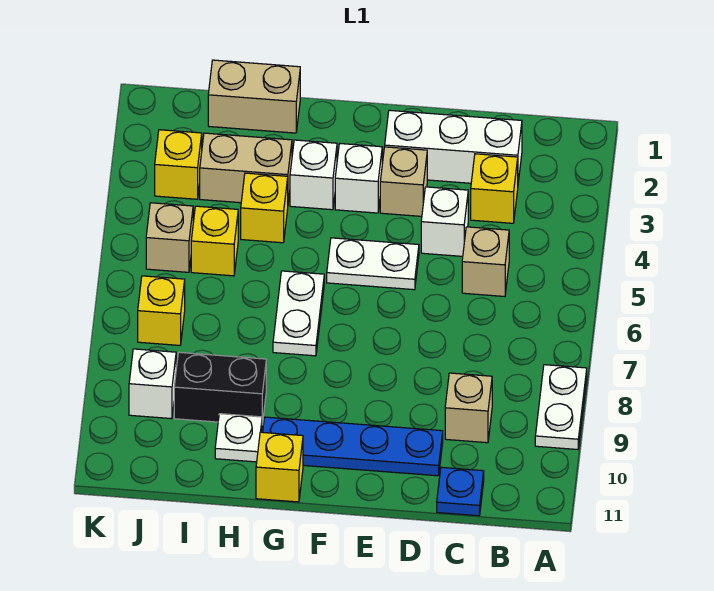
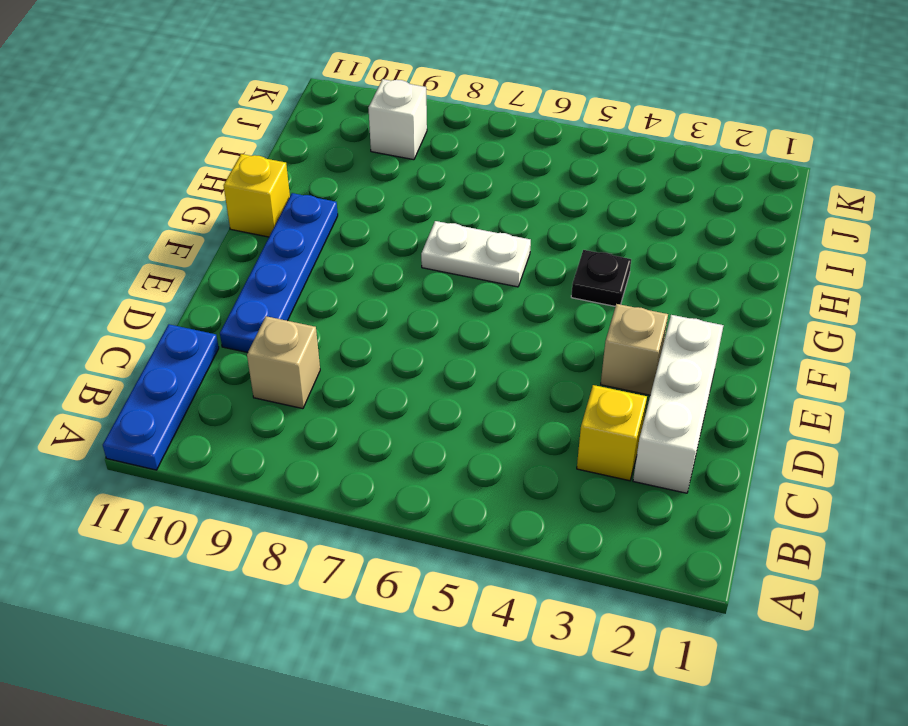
blue plate A11:C11 level 1 -> blue plate C11 level 1
black plate G4 level 1 -> none
none -> white plate A8:A9 level 1
none -> tan brick C5 level 1
none -> white brick D4 level 1

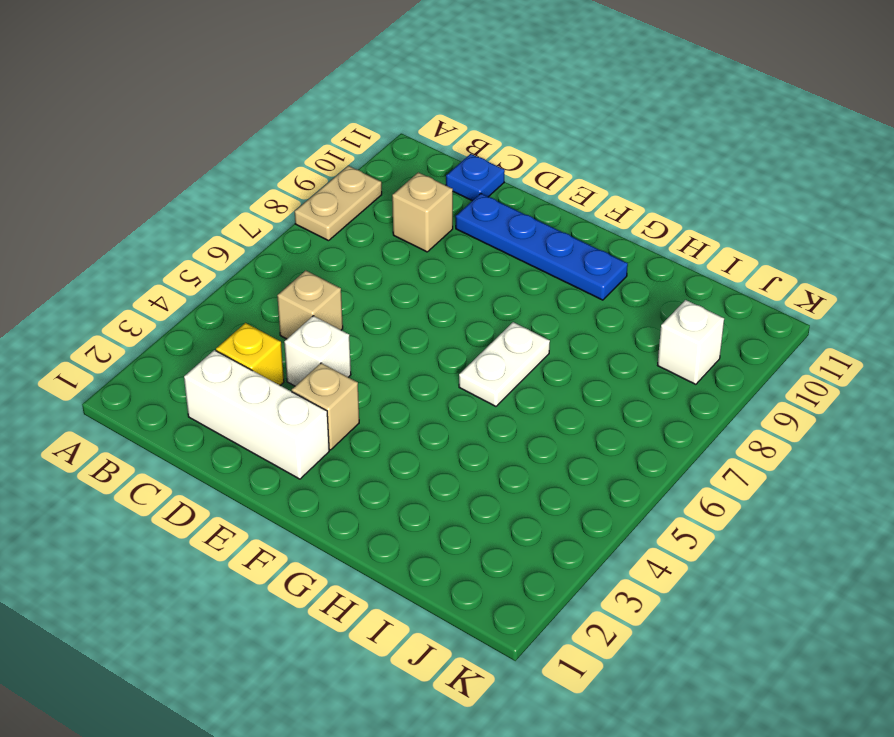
tan plate A8:A9 level 1 -> white plate A8:A9 level 1
none -> white plate E5:F5 level 1
none -> white brick F3 level 1
none -> white brick G3 level 1

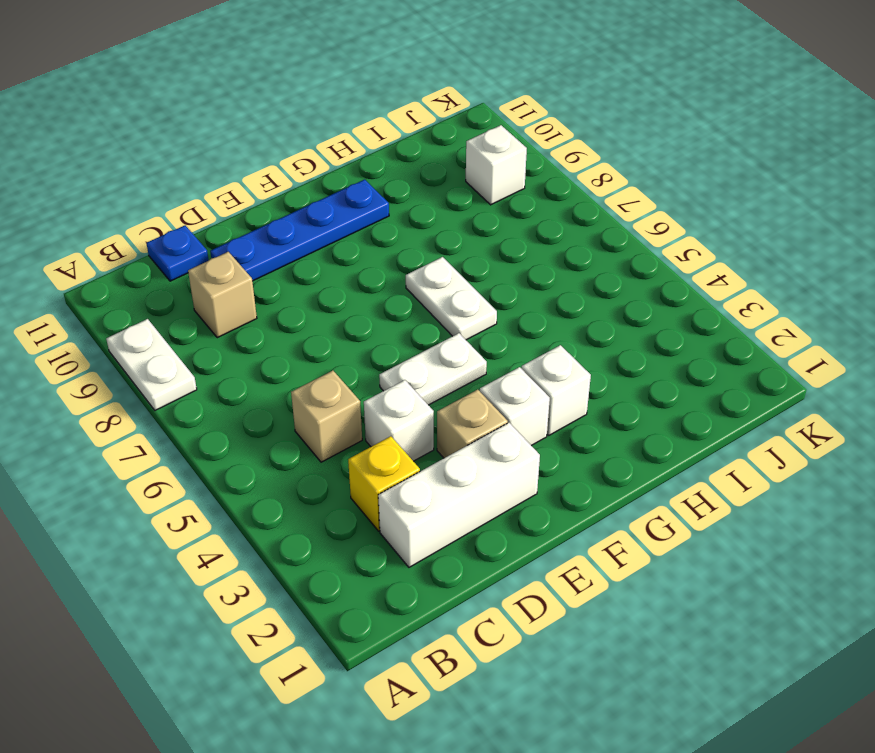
none -> yellow brick G11 level 1
none -> tan brick H1:I1 level 1
none -> tan brick H3:I3 level 1

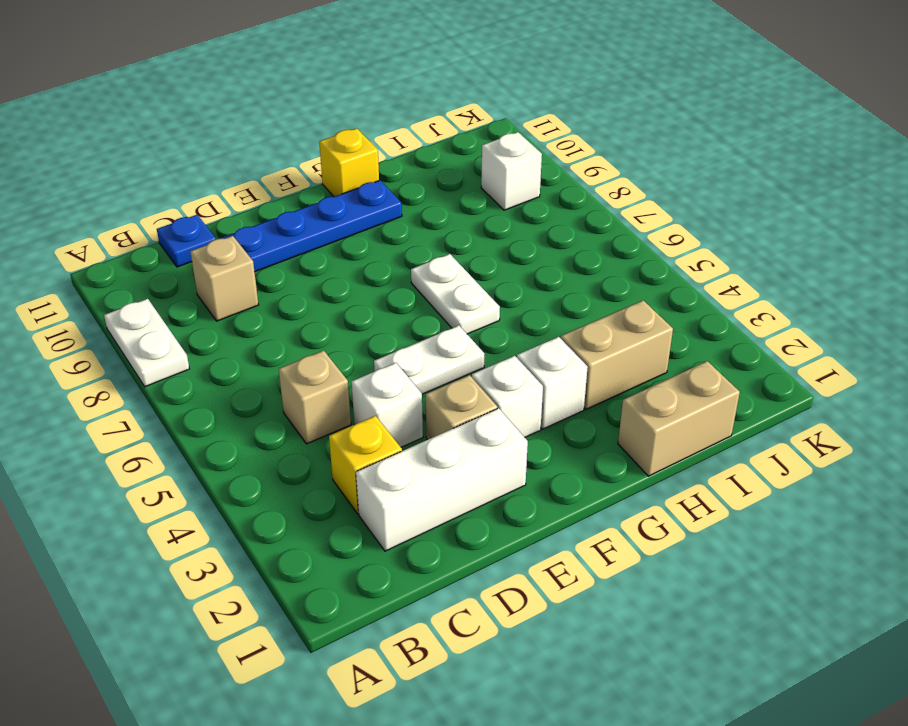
none -> yellow brick H4 level 1
none -> black brick H9:I9 level 1
none -> white plate H10 level 1

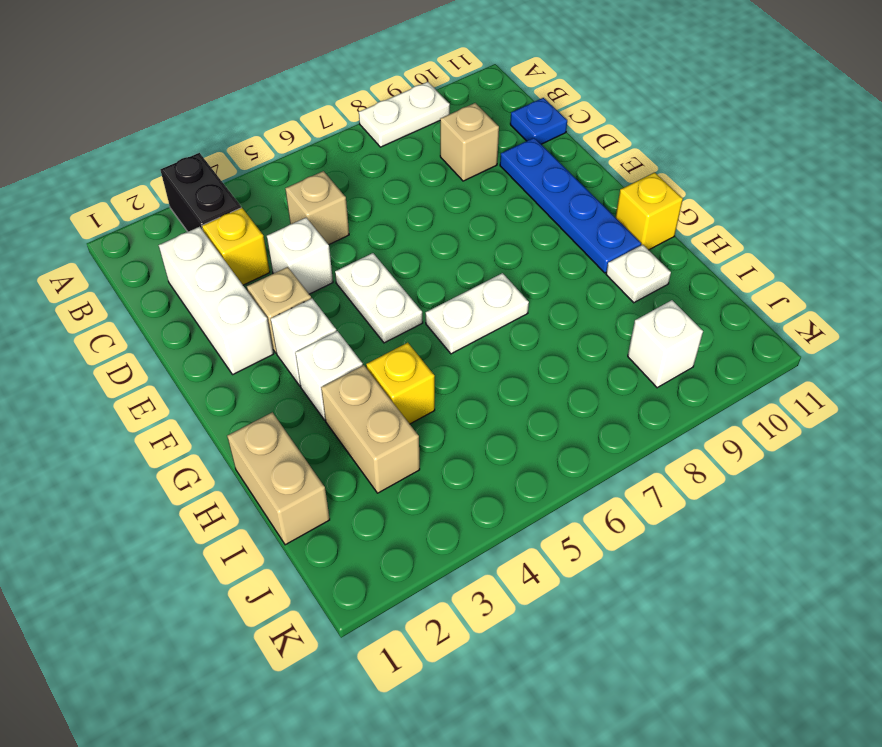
black brick A3:B3 level 1 -> black brick H9:I9 level 1
none -> yellow brick I5 level 1
none -> yellow brick J3 level 1
none -> tan brick J5 level 1

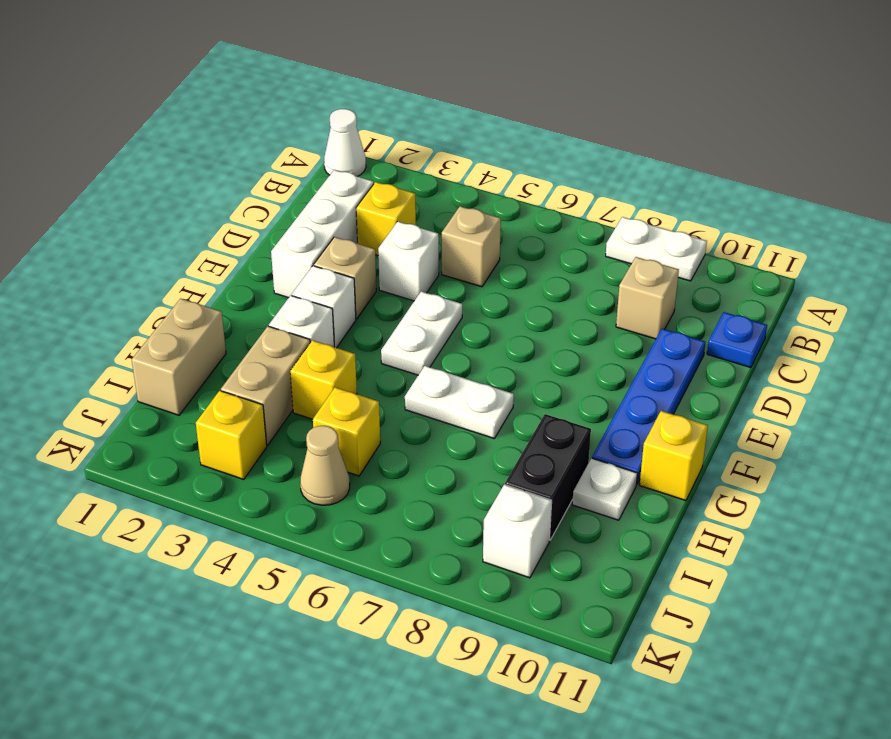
white cone A1 level 1 -> none
tan cone J5 level 1 -> tan brick J5 level 1
none -> yellow brick J7 level 1

